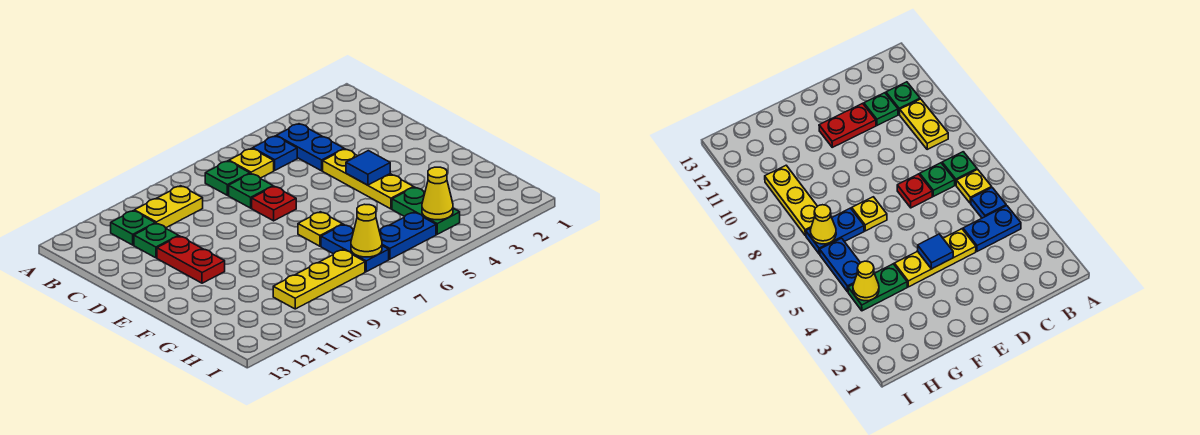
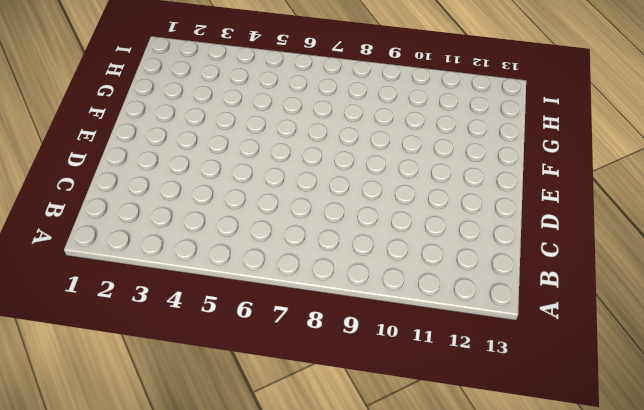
none -> blue plate B4:C4 level 1
none -> blue plate B5 level 1
none -> yellow plate B6 level 1

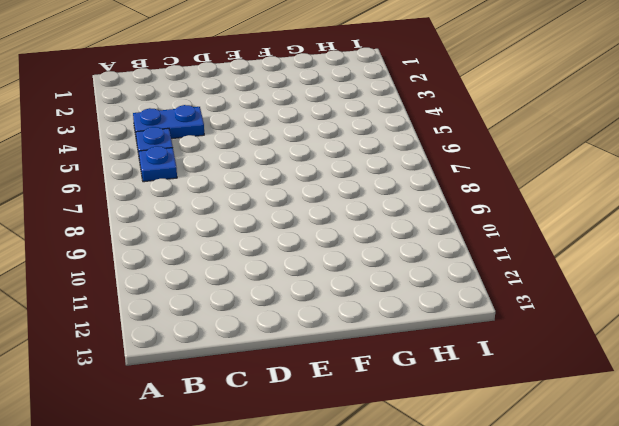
blue plate B6 level 1 -> yellow plate B6 level 1
none -> green plate B7 level 1
none -> yellow plate B9:B10 level 1
none -> green plate B11 level 1

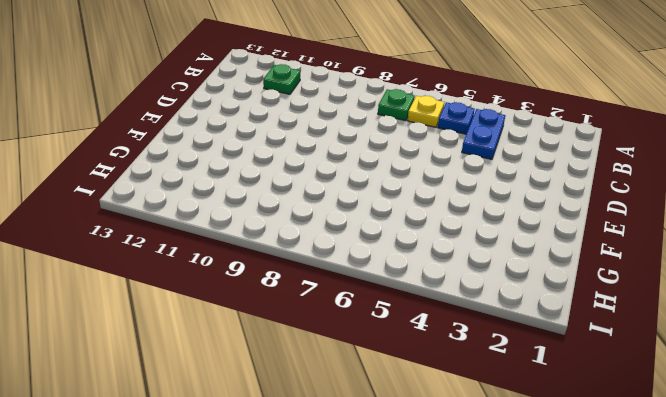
none -> yellow plate B9:B10 level 1
none -> green plate C7 level 1
none -> green plate C11 level 1

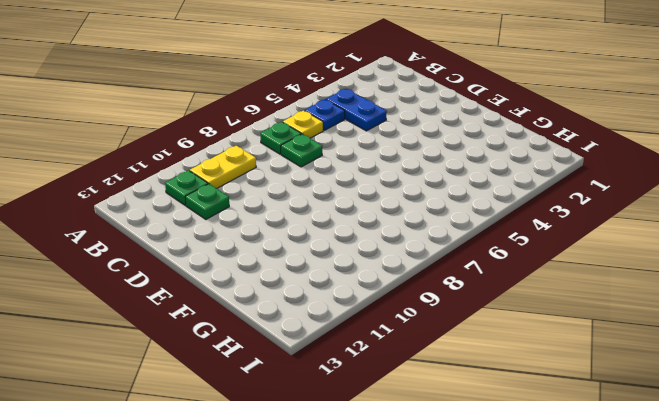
none -> yellow plate D4:F4 level 1
none -> red plate D7 level 1
none -> red plate D11:E11 level 1

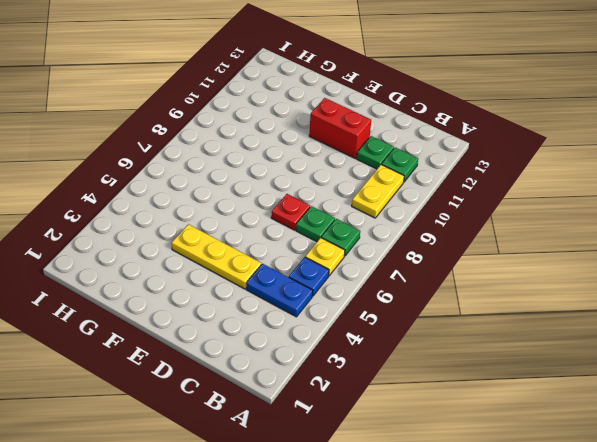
red brick D11:E11 level 1 -> red plate D11:E11 level 1
none -> yellow plate F7 level 1
none -> green plate G4:H4 level 1
none -> blue plate G7:H7 level 1

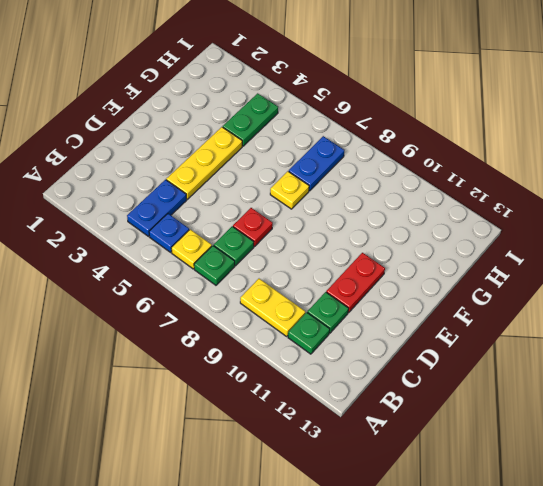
none -> blue plate H5:H6 level 1
none -> yellow plate H8:H10 level 1
none -> blue tile E4 level 2

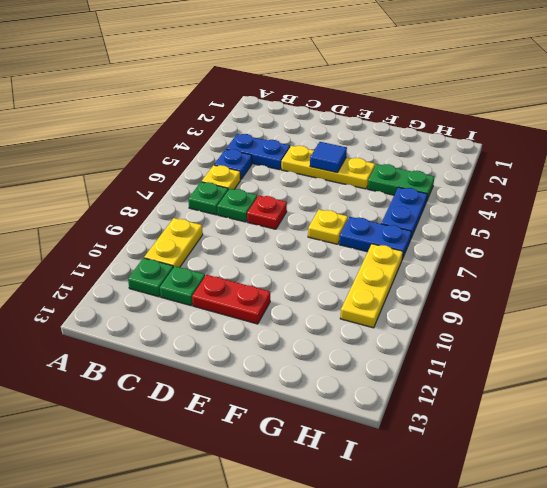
none -> yellow cone H4 level 2
none -> yellow cone H7 level 2

